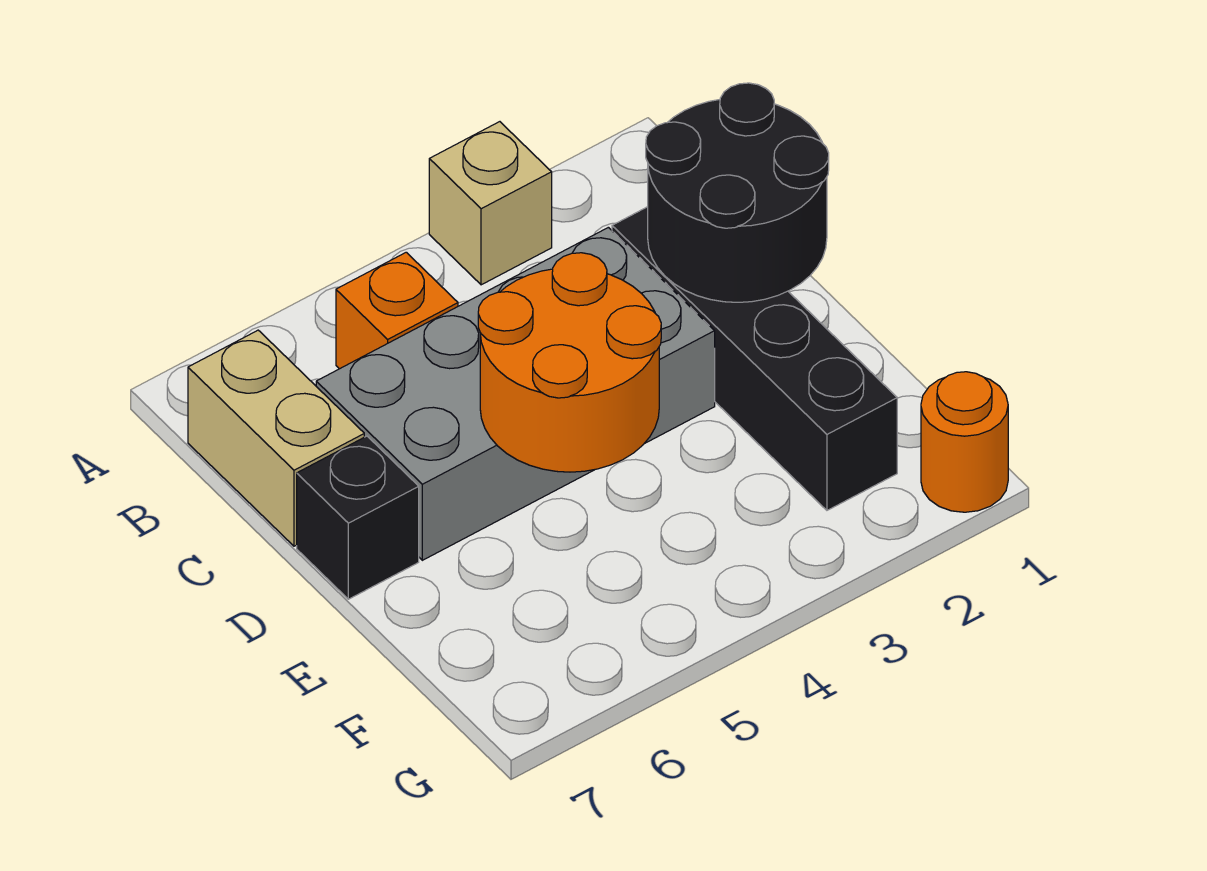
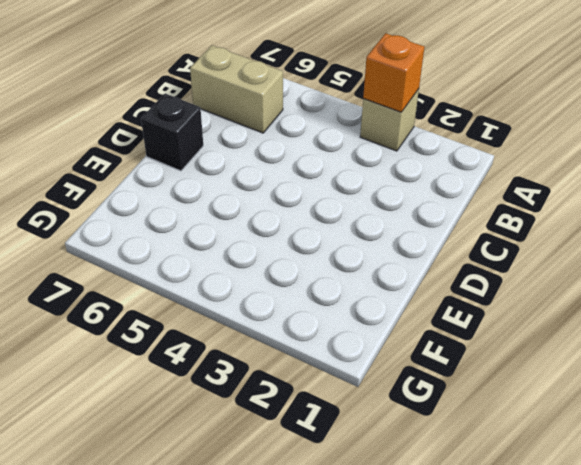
orange brick A3 level 2 -> orange brick B5 level 1
tan brick B6:B7 level 1 -> tan brick B7:C7 level 1
none -> black brick C2:F2 level 1
none -> grey brick C3:D6 level 1

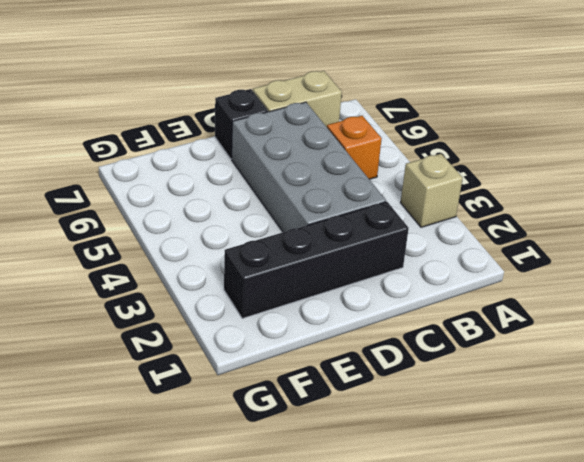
none -> orange round brick G1 level 1
none -> black round brick C1:D2 level 2

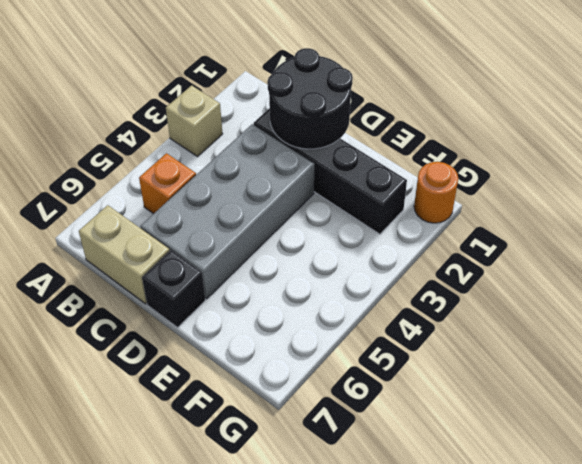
none -> orange round brick D4:E5 level 2

